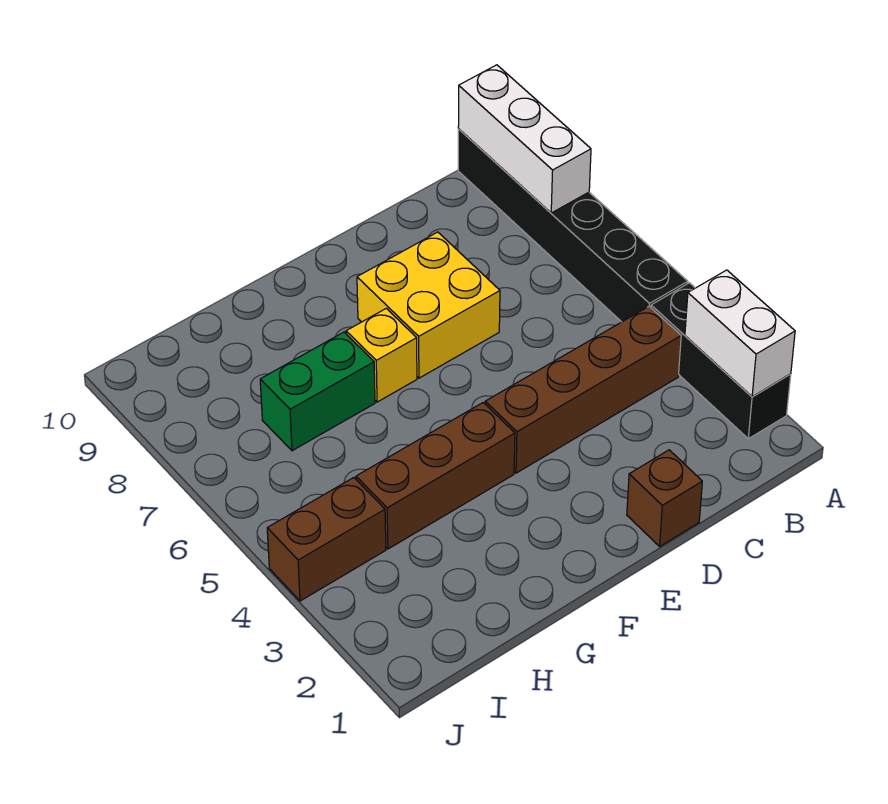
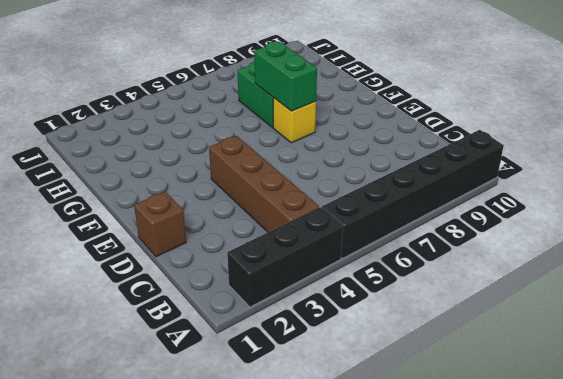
green brick F7:G7 level 2 -> none
none -> yellow brick D7:E8 level 1
none -> brown brick F4:H4 level 1

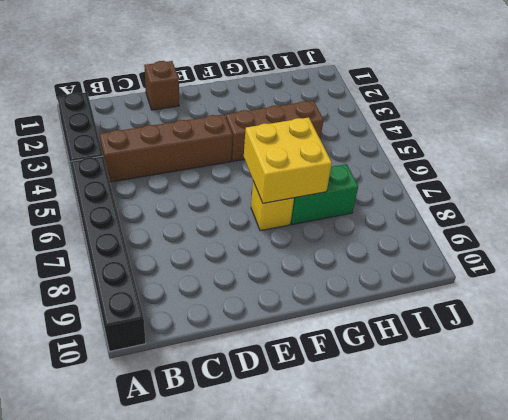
yellow brick F6:G7 level 2 -> yellow brick D7:E8 level 1
none -> brown brick I4:J4 level 1
none -> white brick A2:A3 level 2

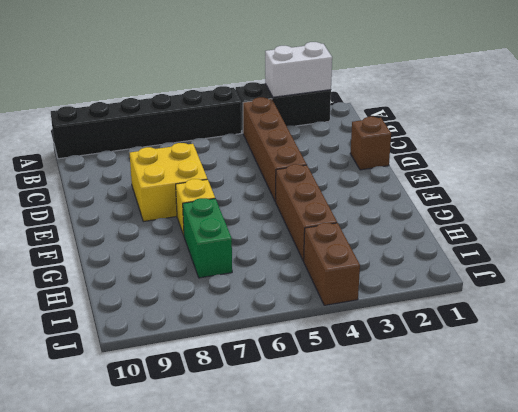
none -> white brick A8:A10 level 2

